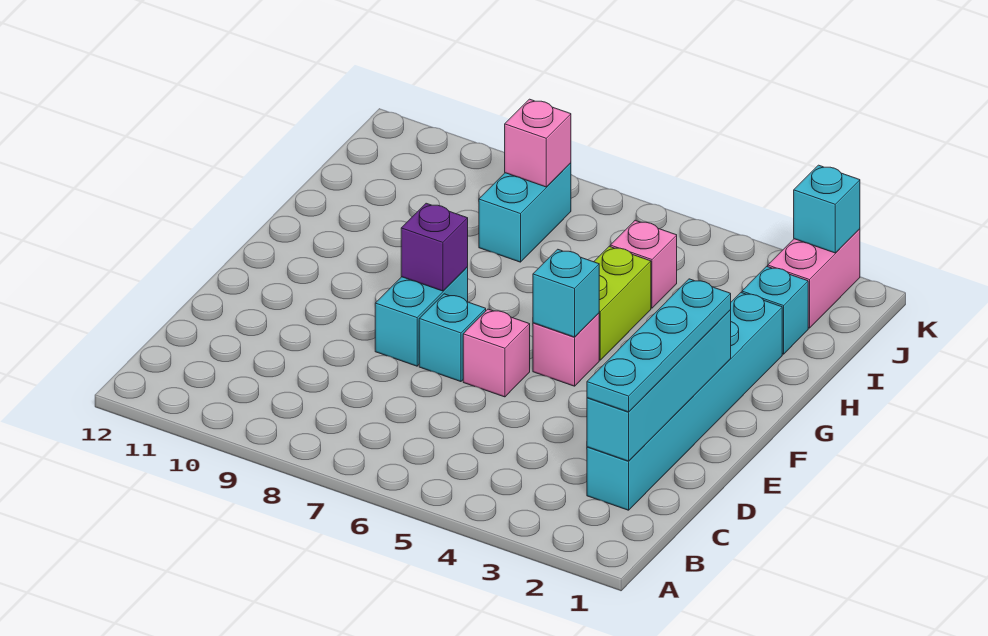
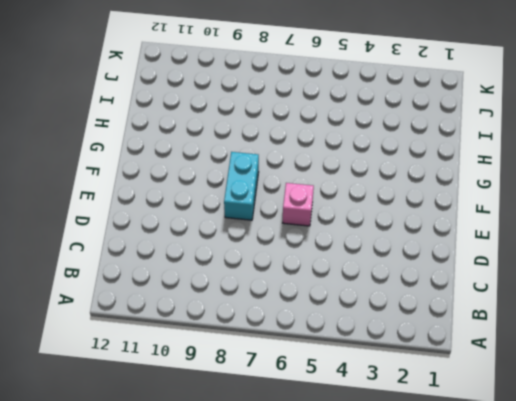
none -> cyan brick C2:H2 level 1
none -> cyan brick E7 level 1
none -> pink brick F5 level 1

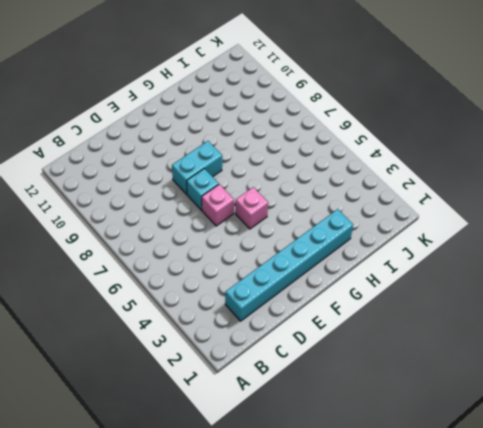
none -> lime brick G5:H5 level 1
none -> cyan brick I2 level 1
none -> pink brick I5 level 1

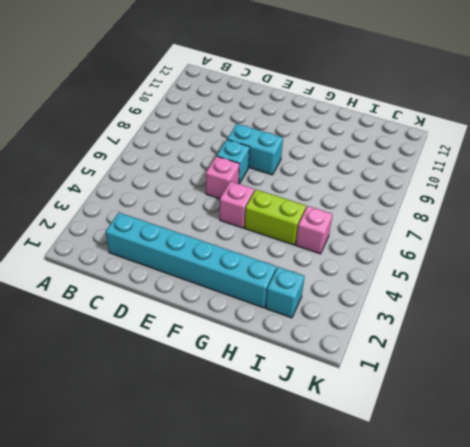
none -> cyan brick I8:J8 level 1
none -> pink brick J2:K2 level 1
none -> cyan brick C2:F2 level 2

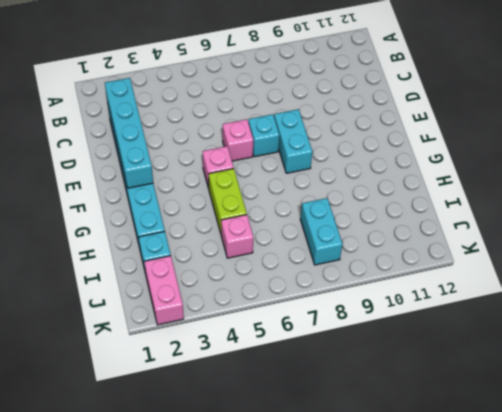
none -> cyan brick F5 level 2
none -> purple brick F8 level 2
none -> pink brick J8 level 2

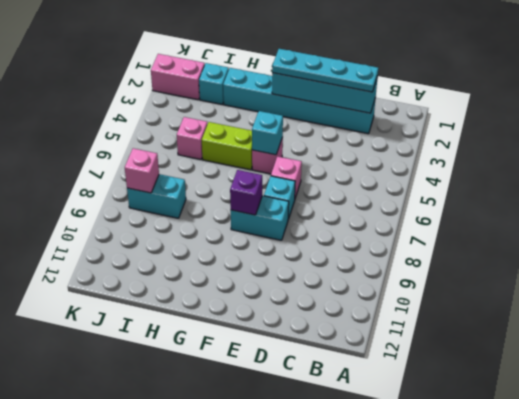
none -> cyan brick K2 level 2

